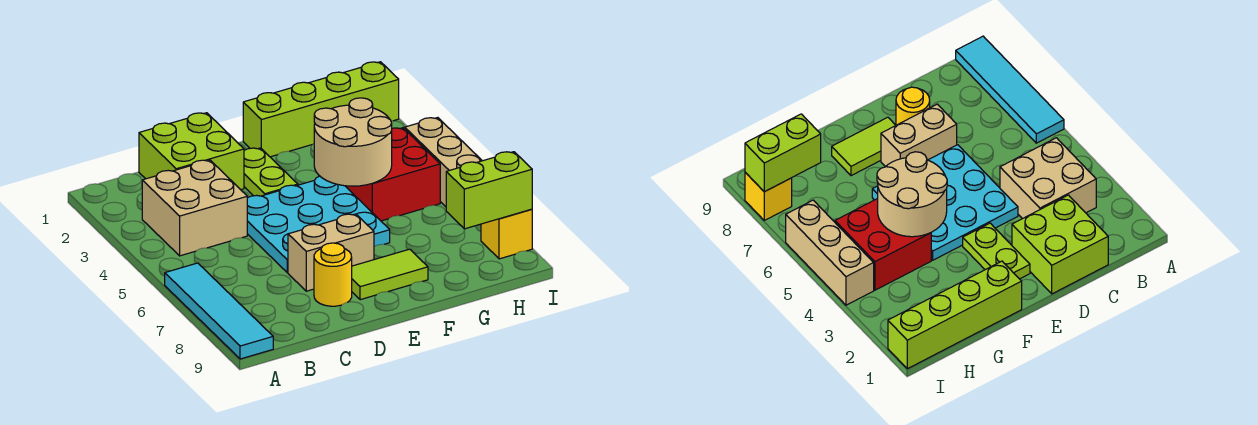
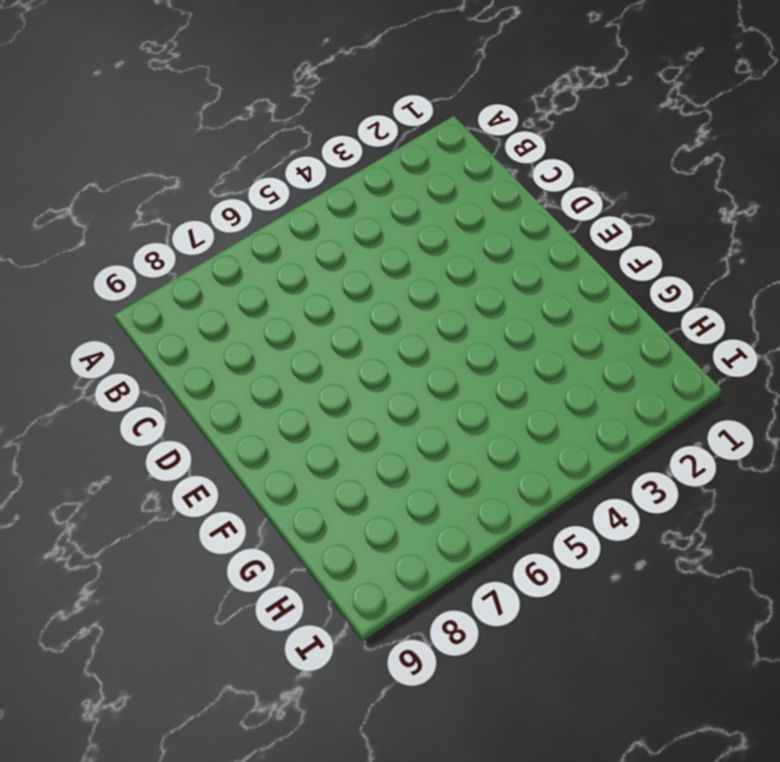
none -> cyan tile A6:A9 level 1
none -> tan brick B3:C4 level 1
none -> lime brick C1:D2 level 1

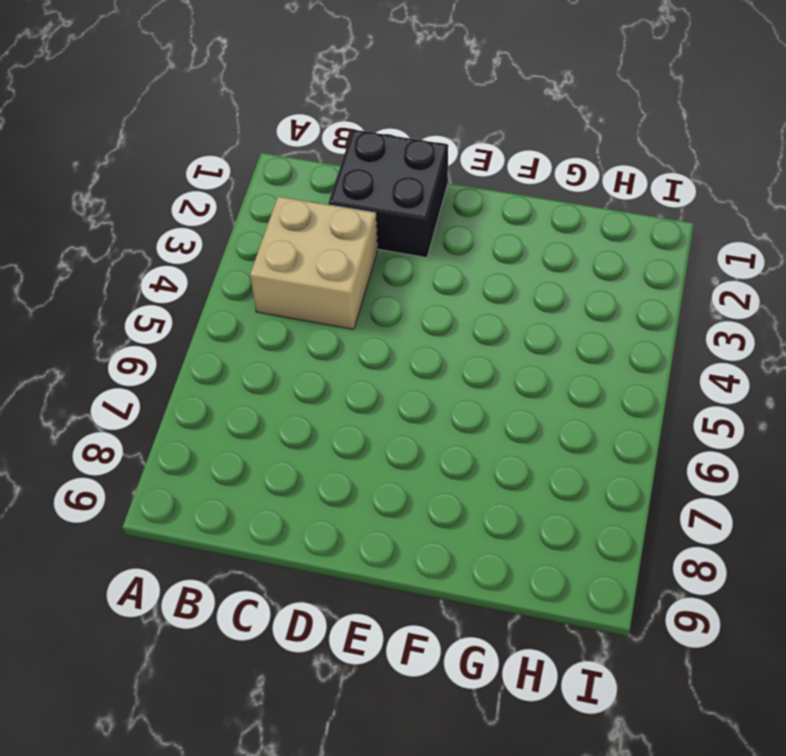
black brick C1:D2 level 1 -> lime brick C1:D2 level 1
none -> cyan tile A6:A9 level 1
none -> cyan plate D4:F6 level 1
none -> tan brick D7:E7 level 1

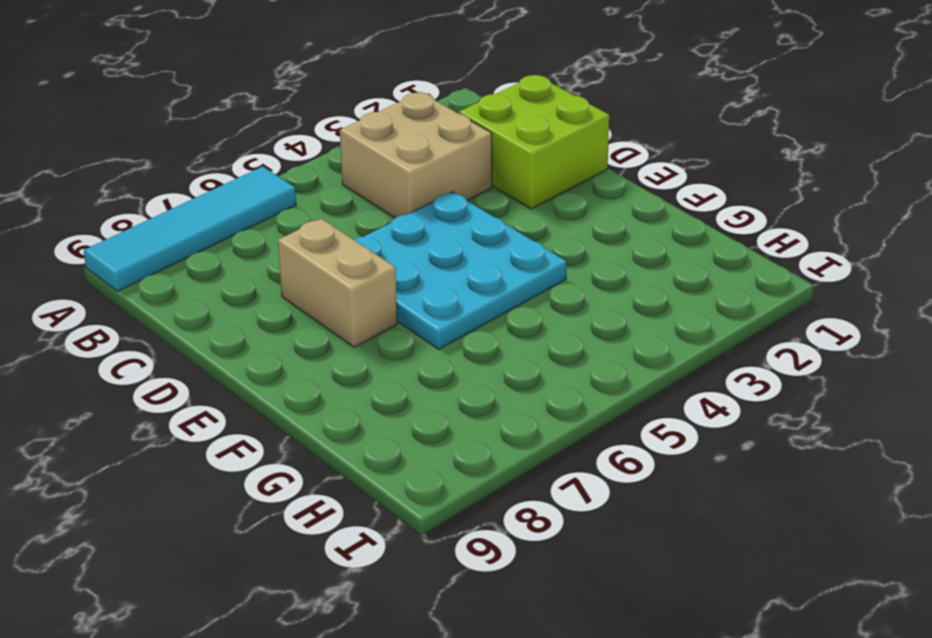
none -> yellow round brick D8 level 1
none -> lime plate E2:E3 level 1
none -> lime tile E8:F8 level 1

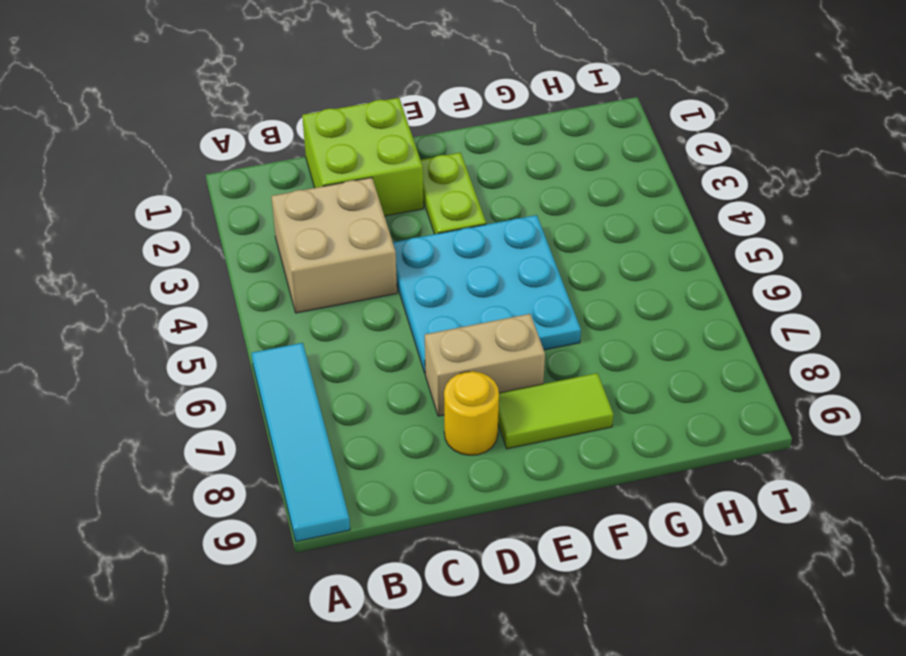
none -> lime brick F1:I1 level 1
none -> red brick G4:H5 level 1
none -> tan brick I4:I6 level 1

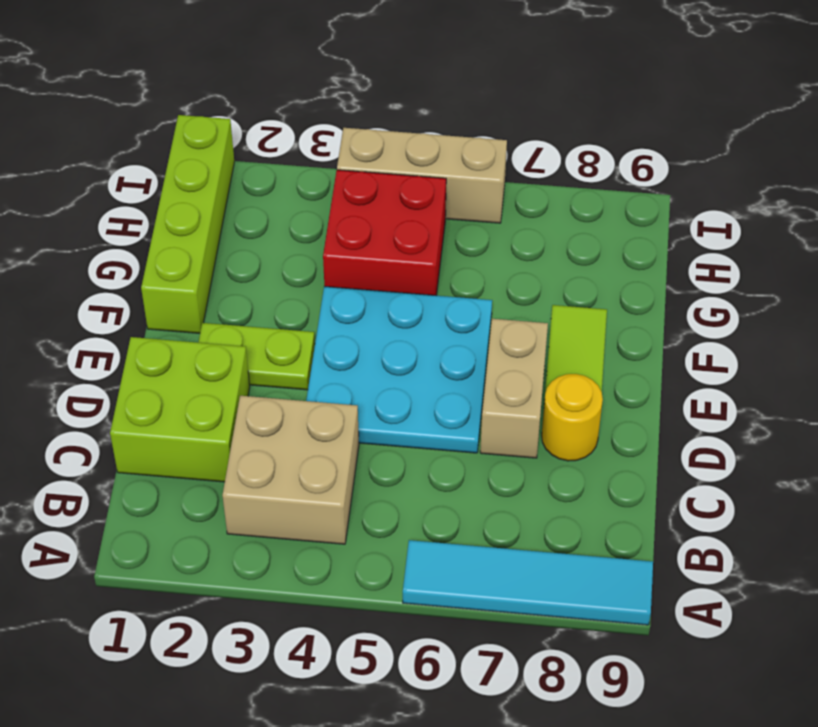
none -> yellow brick I8 level 1
none -> tan round brick F4:G5 level 2
none -> lime brick H8:I8 level 2

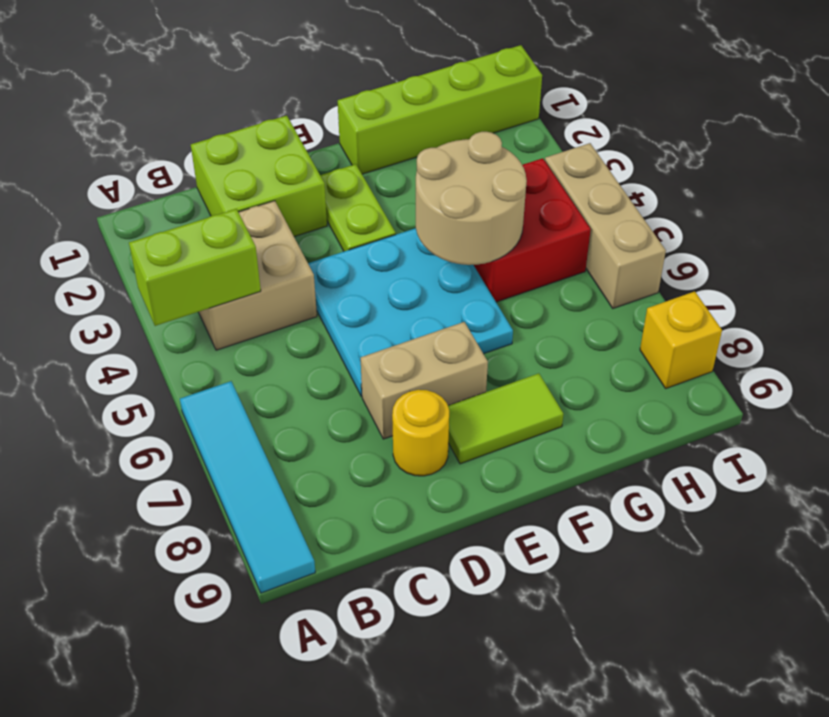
lime brick A4:B4 level 2 -> lime brick H8:I8 level 2

